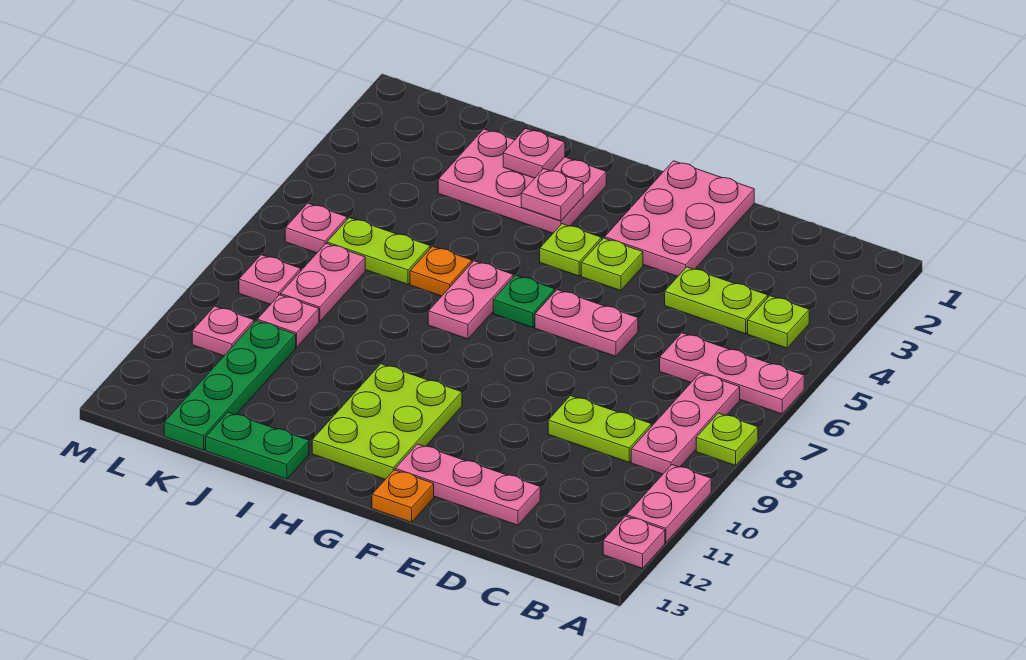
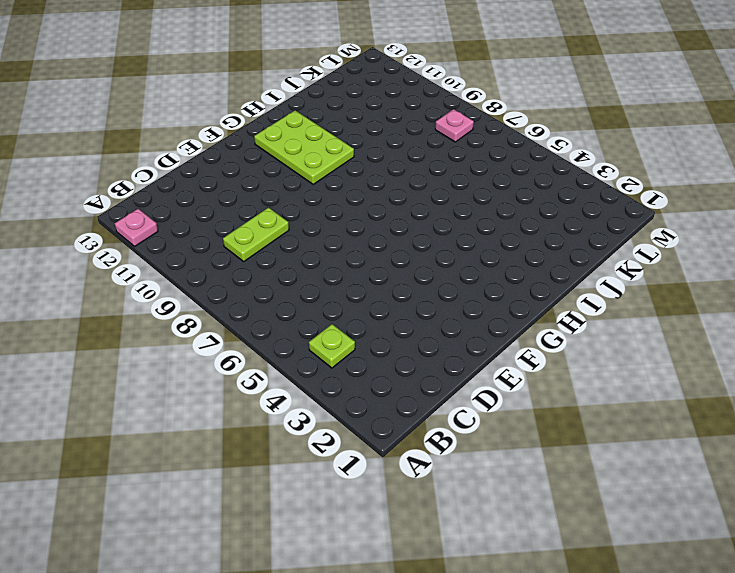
none -> pink plate A6:C6 level 1
none -> lime plate A8 level 1
none -> pink plate A10:A11 level 1

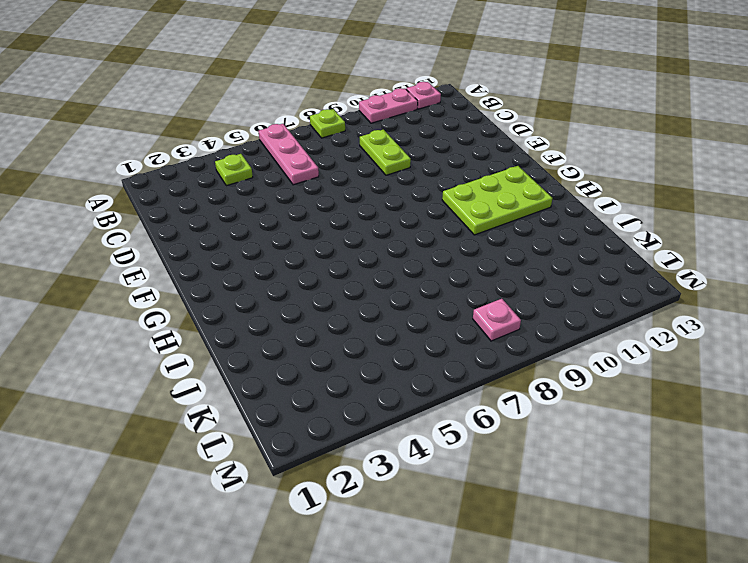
none -> pink plate B7:B9 level 1
none -> lime plate C4:D4 level 1
none -> pink plate D12:F12 level 1

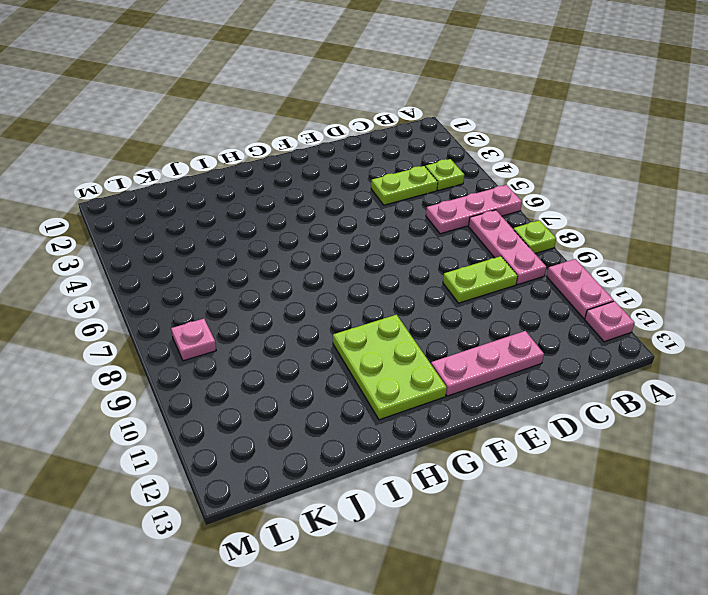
none -> pink plate E1:F3 level 1
none -> pink plate E6:F6 level 1
none -> lime plate F4 level 1

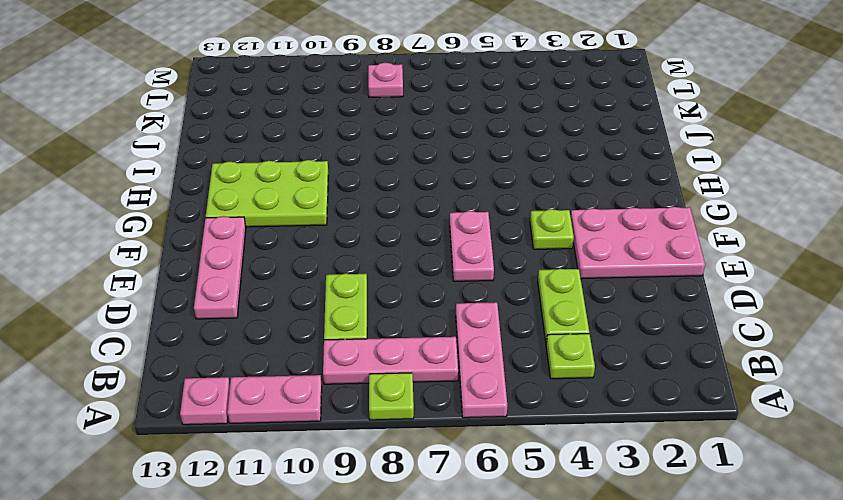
none -> orange plate F13 level 1
none -> lime plate G4 level 1
none -> green plate G6 level 1

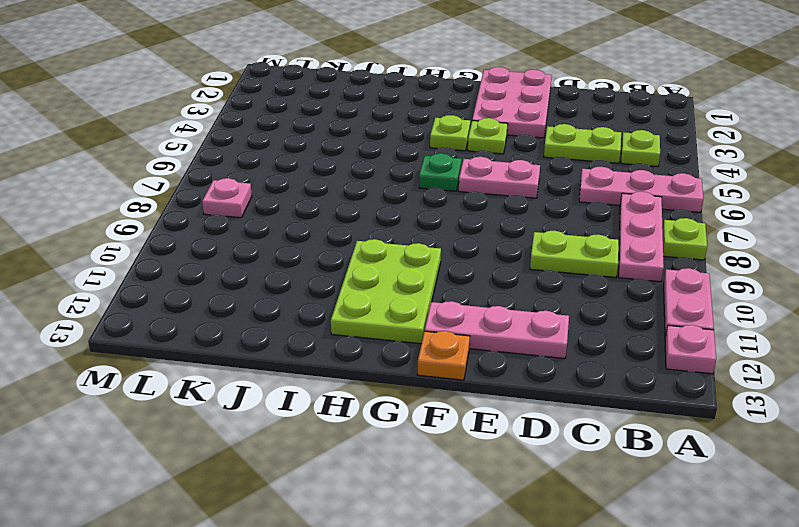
none -> pink plate H2:J3 level 1
none -> pink plate H6:H7 level 1
none -> orange plate I6 level 1

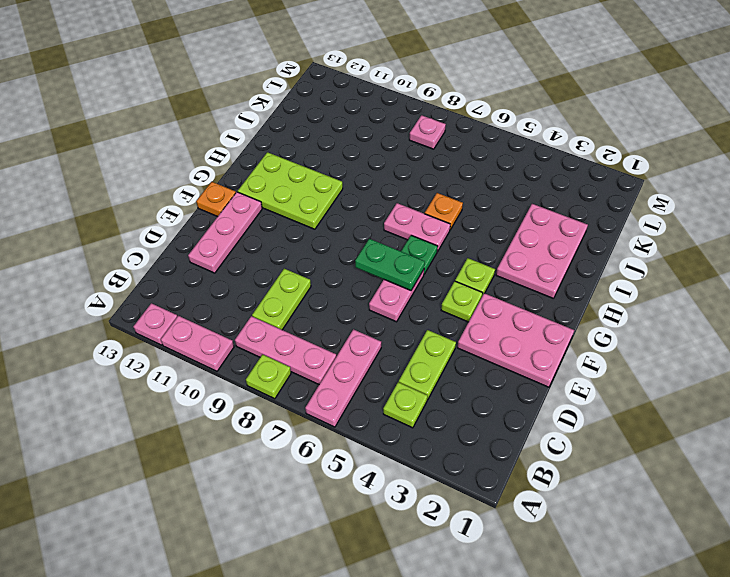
green plate F6:F7 level 2 -> green plate I13:J13 level 1
none -> lime plate J6:K6 level 1
none -> pink plate K7:K8 level 1
none -> pink plate K9 level 1

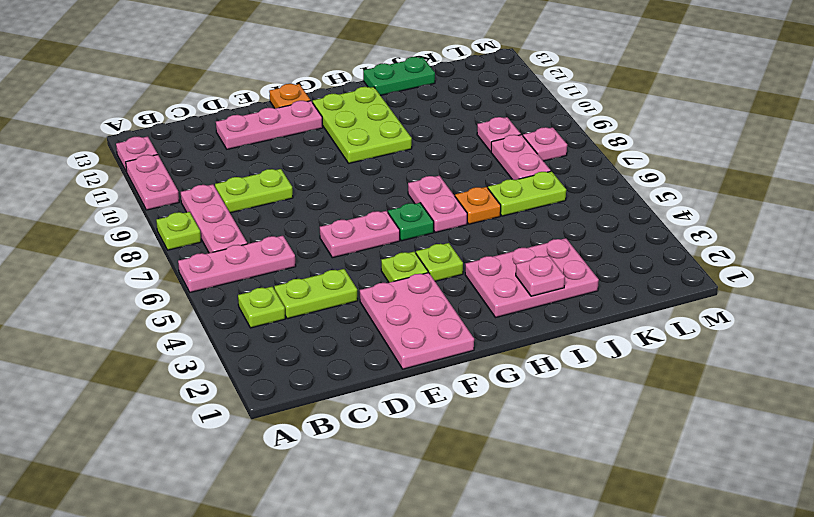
none -> green plate K10:K13 level 1
none -> pink plate L6 level 1
none -> pink plate L10 level 1

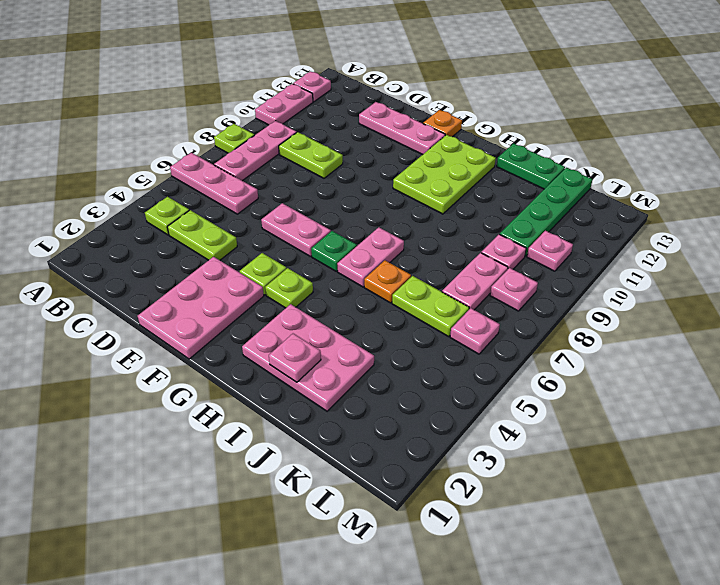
none -> pink plate H3 level 2

